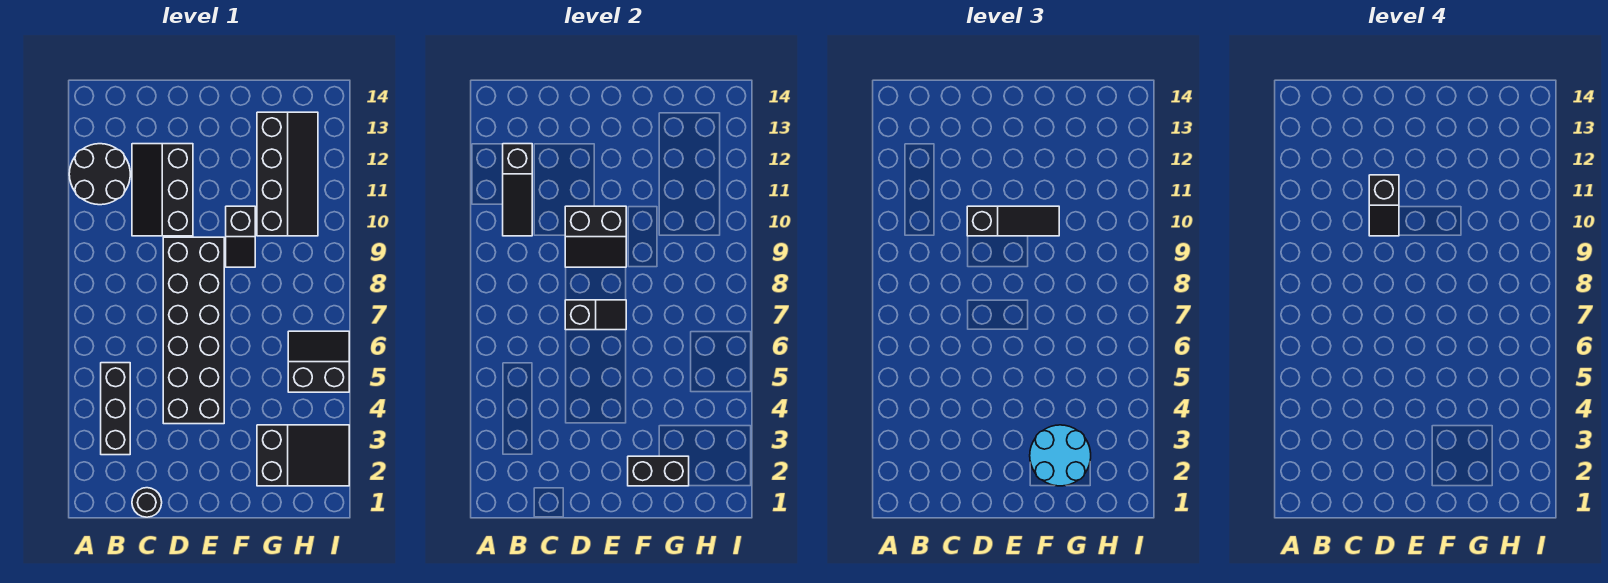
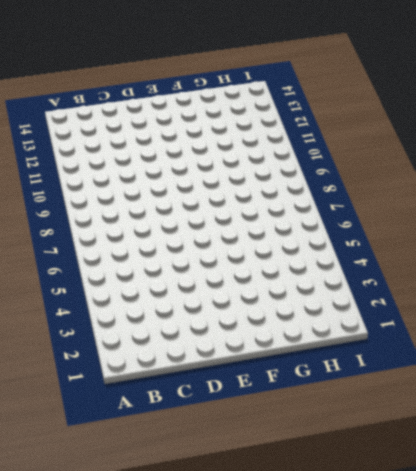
none -> black round brick A11:B12 level 1
none -> black brick B3:B5 level 1
none -> black round brick C1 level 1

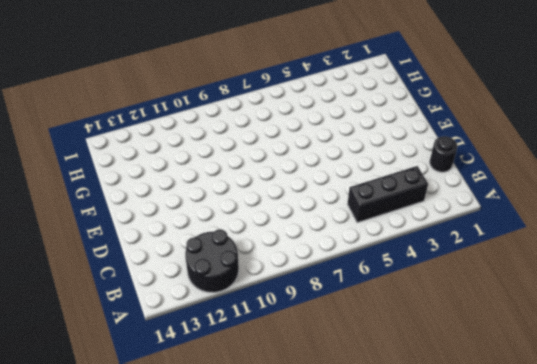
none -> black slope C10:D12 level 1 top D
none -> black brick D4:E9 level 1
none -> black slope F9:F10 level 1 top 10

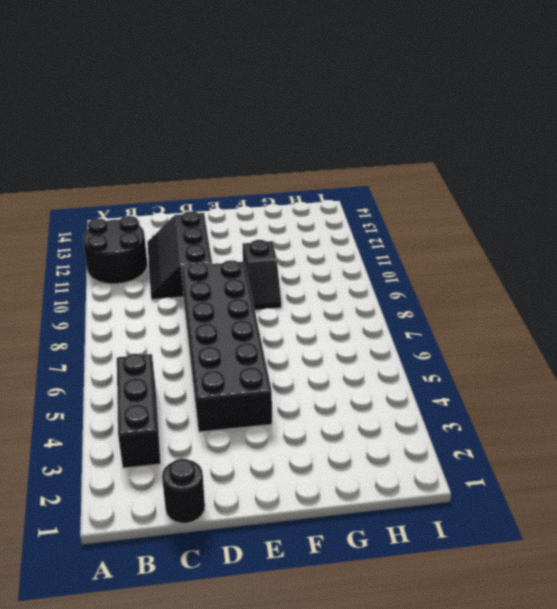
none -> black slope G2:I3 level 1 top G
none -> black slope G10:H13 level 1 top G
none -> black slope H5:I6 level 1 top 5

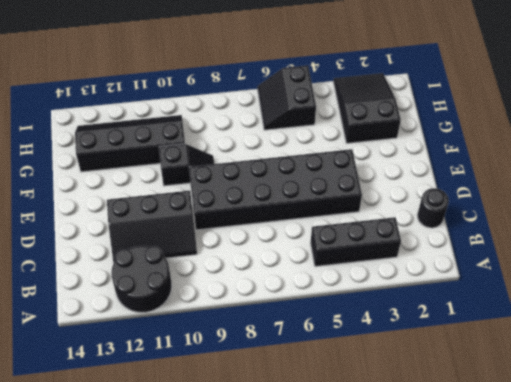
none -> black slope B10:B12 level 2 top 12
none -> black slope D7:E7 level 2 top D
none -> black slope D9:E10 level 2 top 10

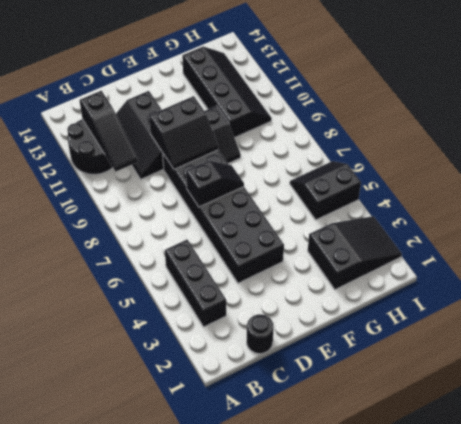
none -> black brick F2:G2 level 2
none -> black slope D10:F10 level 3 top D
none -> cyan round brick F2:G3 level 3

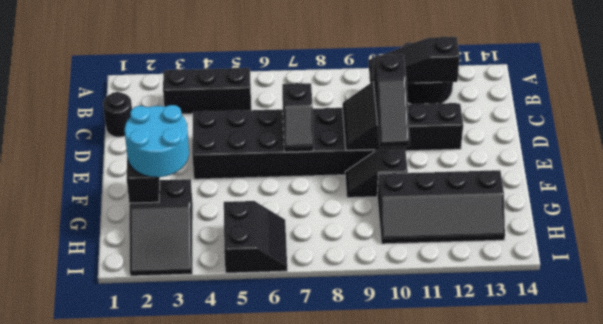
none -> black slope D10:D11 level 4 top 11

